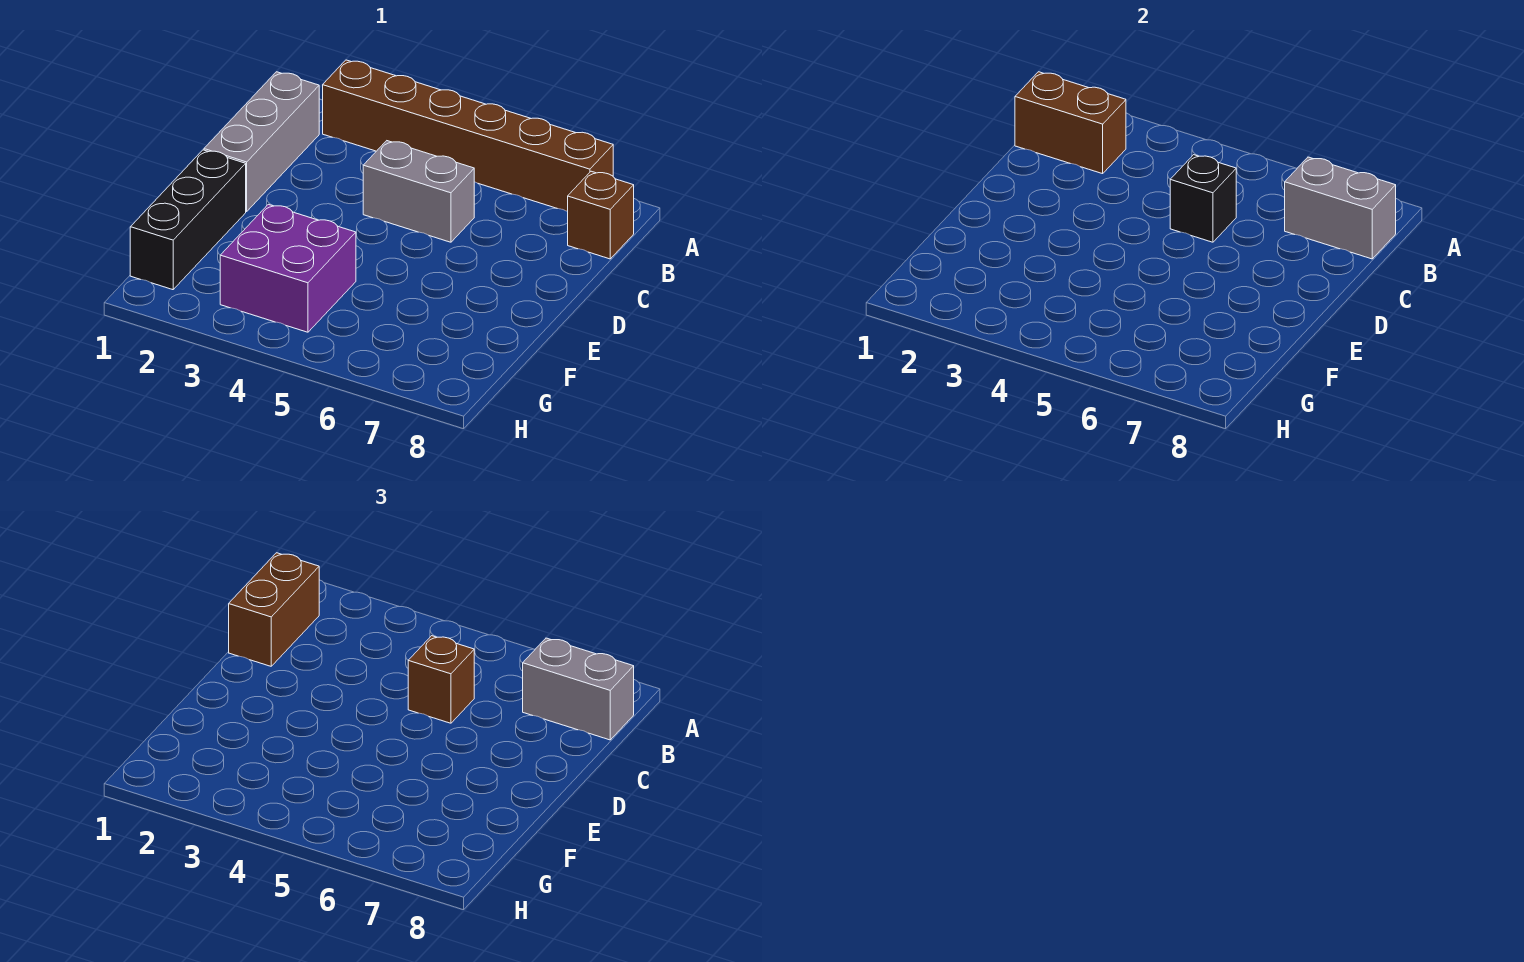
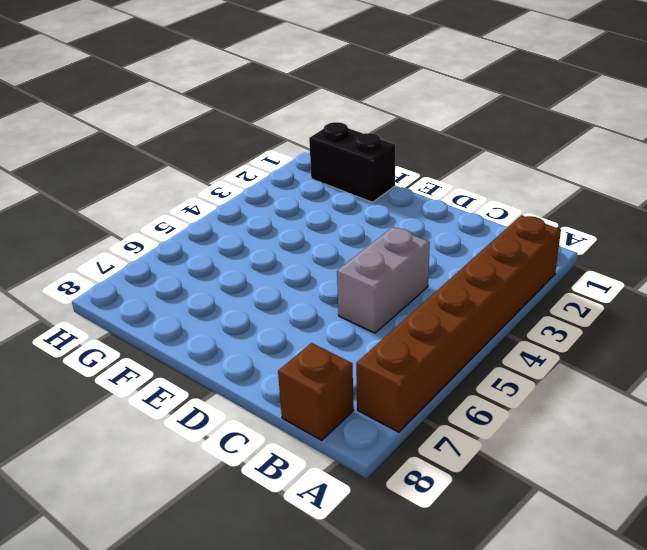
black brick F1:G1 level 1 -> black brick E1:G1 level 1
none -> grey brick B1:D1 level 1
none -> purple brick F3:G4 level 1
none -> brown brick B1:B2 level 2

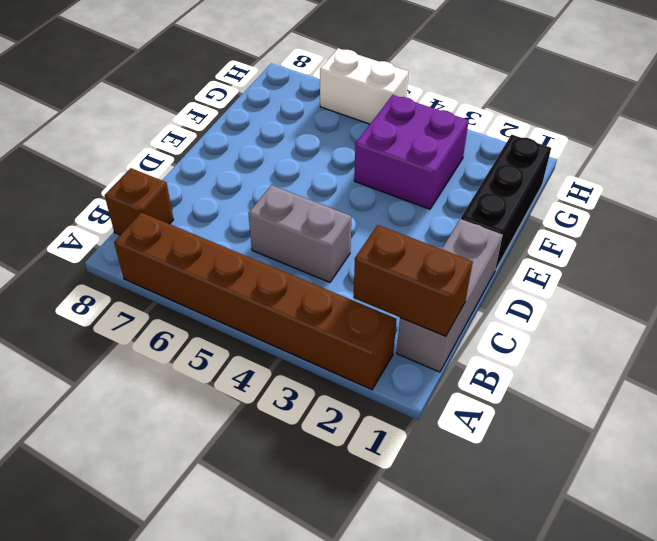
white brick H5:H6 level 1 -> none
none -> grey brick B7:B8 level 2
none -> black brick C5 level 2
none -> brown brick B1:C1 level 3

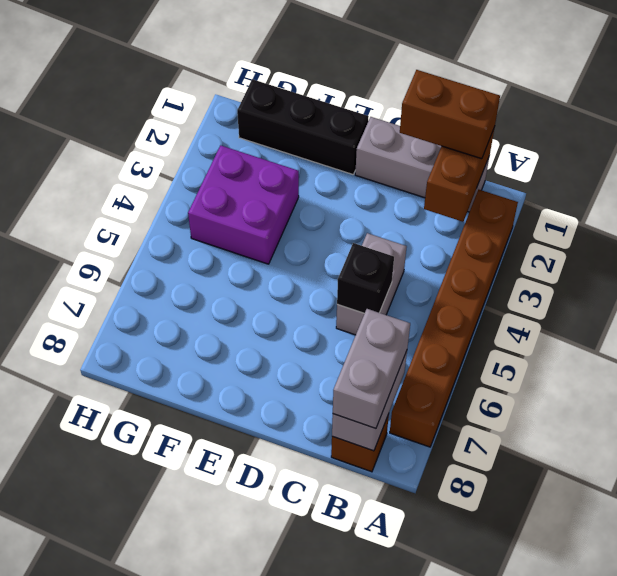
none -> brown brick C5 level 3

